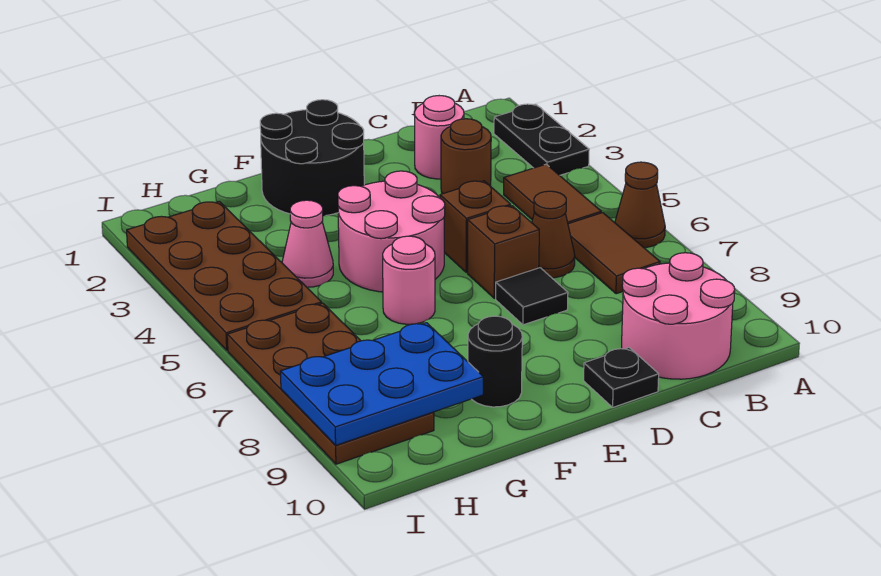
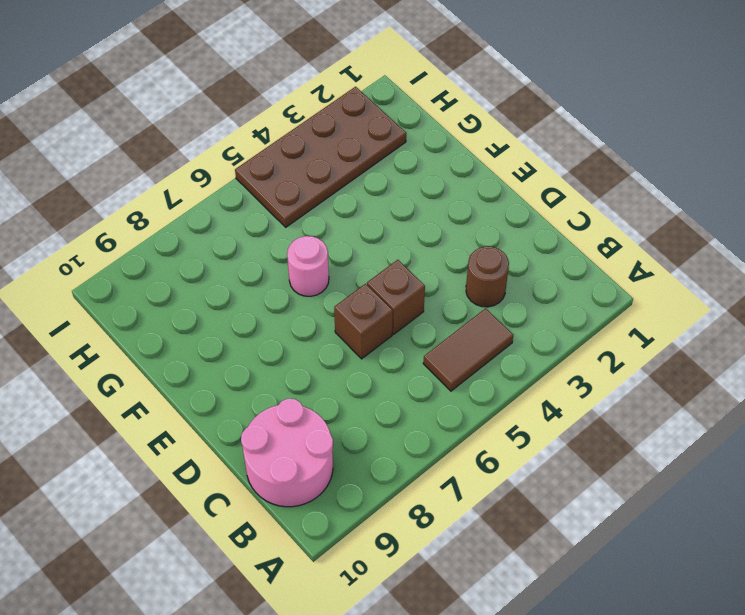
none -> black plate A2:A3 level 1
none -> brown cone A6 level 1
none -> brown tile B6:B7 level 1

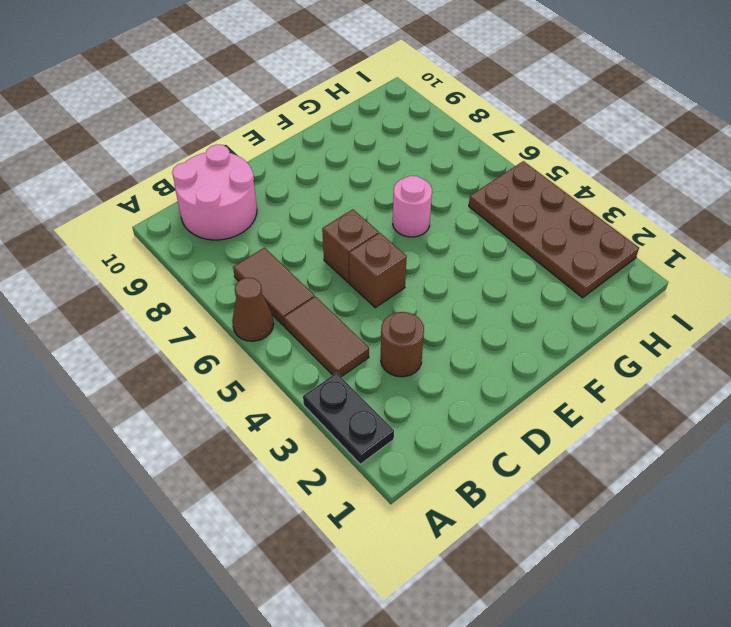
none -> pink round brick C2 level 1
none -> brown cone C6 level 1
none -> black tile D7 level 1

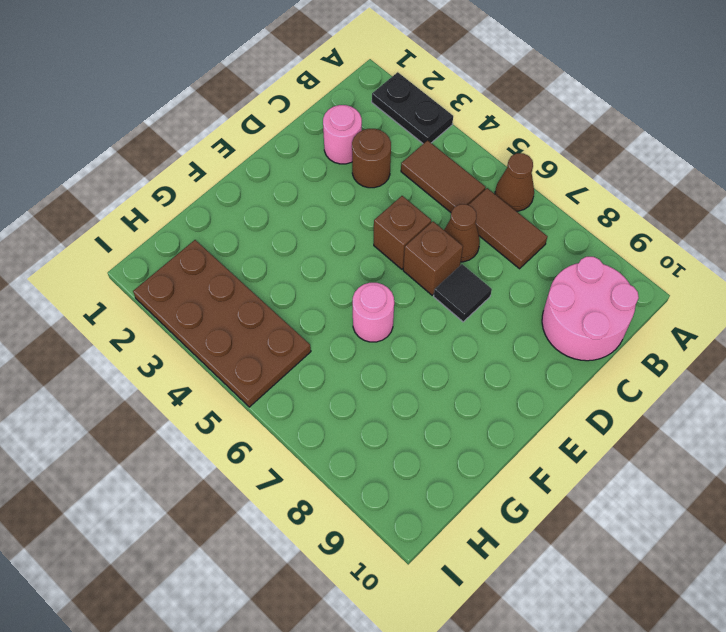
none -> black plate D10 level 1
none -> black round brick E1:F2 level 1
none -> pink round brick E4:F5 level 1

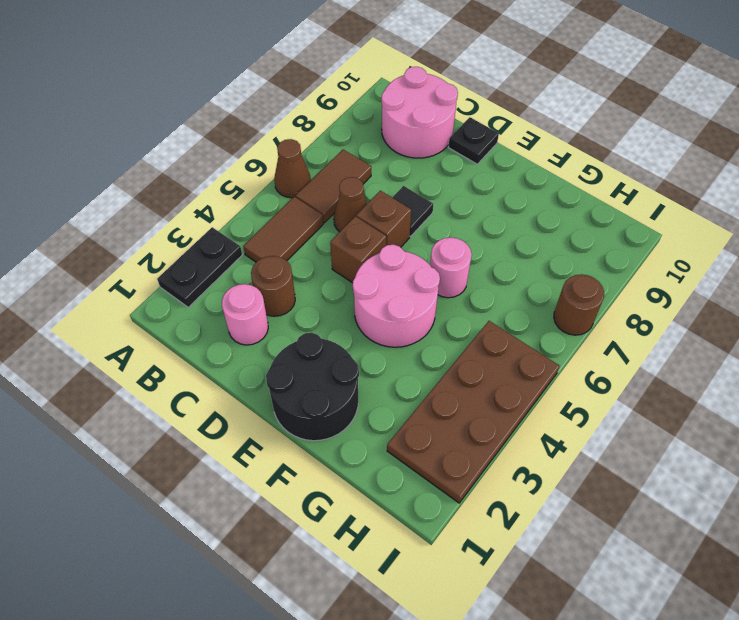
brown round brick I7 level 1 -> brown plate H6:I9 level 1
none -> black round brick F9 level 1
none -> pink cone G4 level 1
none -> blue plate G8:I9 level 2

